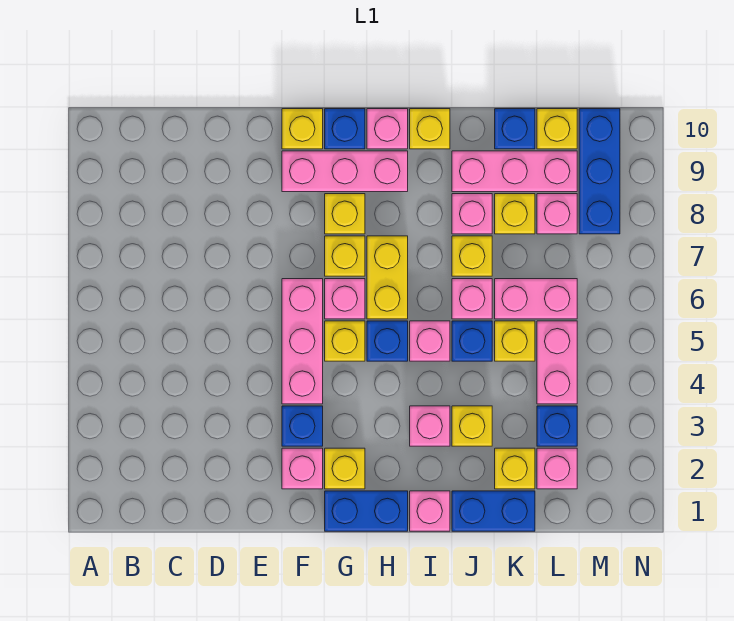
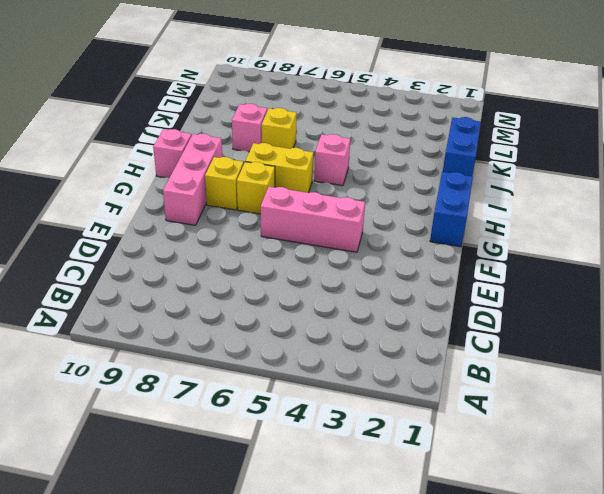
none -> pink brick F2 level 1
none -> blue brick F3 level 1
none -> yellow brick F10 level 1
none -> yellow brick G2 level 1

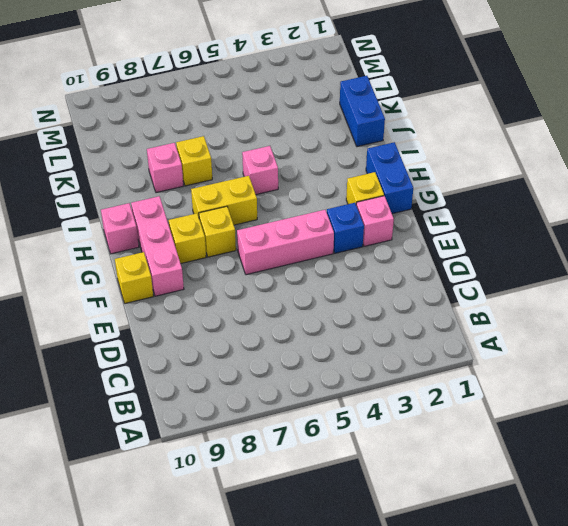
none -> yellow brick G5 level 1
none -> pink brick G6 level 1
none -> blue brick G10 level 1
none -> blue brick H5 level 1

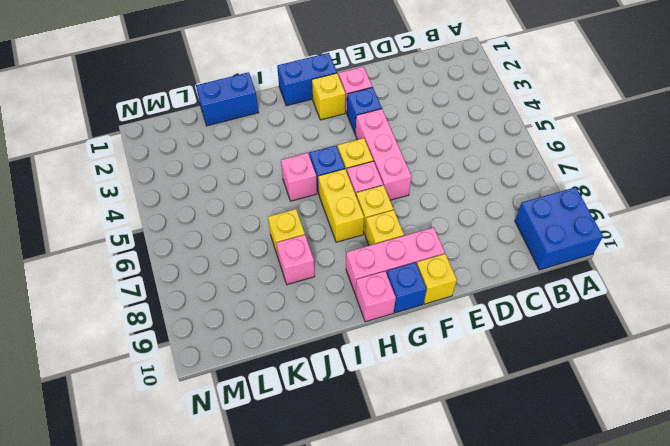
blue brick A9:B10 level 1 -> none
none -> pink brick I1 level 1
none -> pink brick I3 level 1
none -> yellow brick I10 level 1
none -> yellow brick J3 level 1

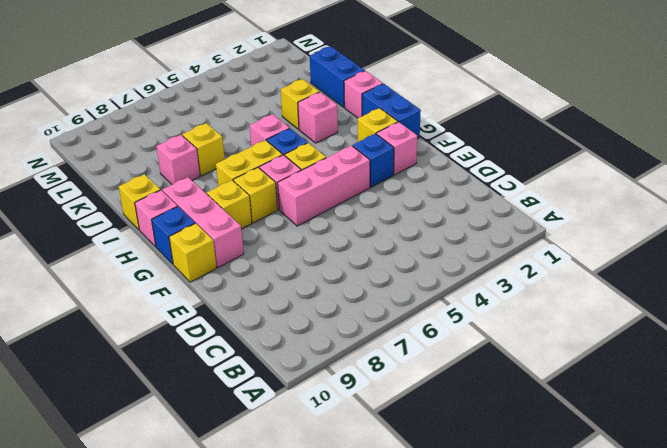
none -> blue brick J5 level 1
none -> pink brick J6 level 1
none -> pink brick J9:L9 level 1
none -> yellow brick K2 level 1

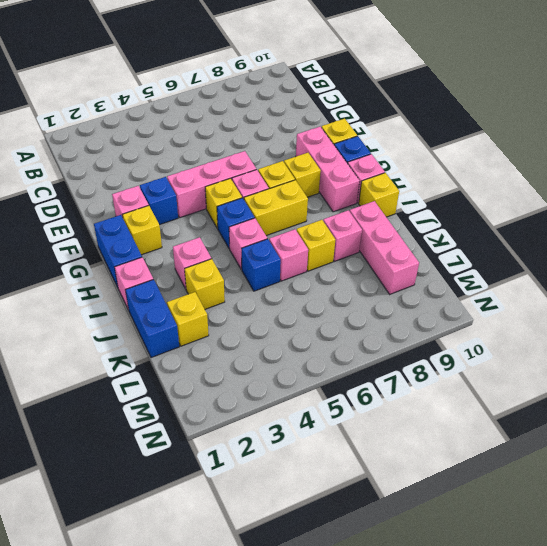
none -> yellow brick K5 level 1
none -> pink brick K6:L6 level 1
none -> yellow brick K8 level 1
none -> blue brick K10 level 1

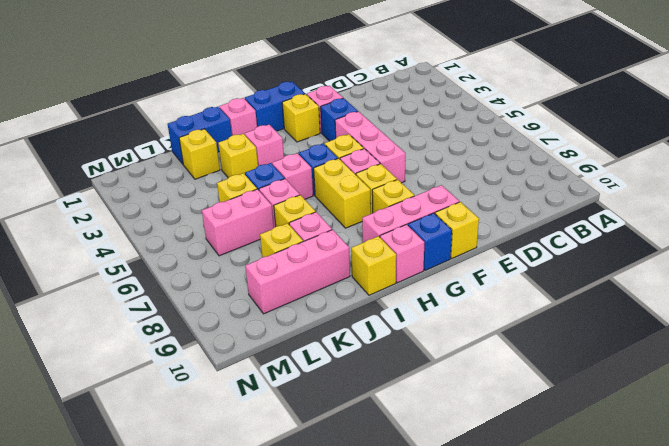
none -> blue brick K10 level 1
none -> pink brick L2 level 1
none -> blue brick L3 level 1
none -> pink brick L4:L5 level 1

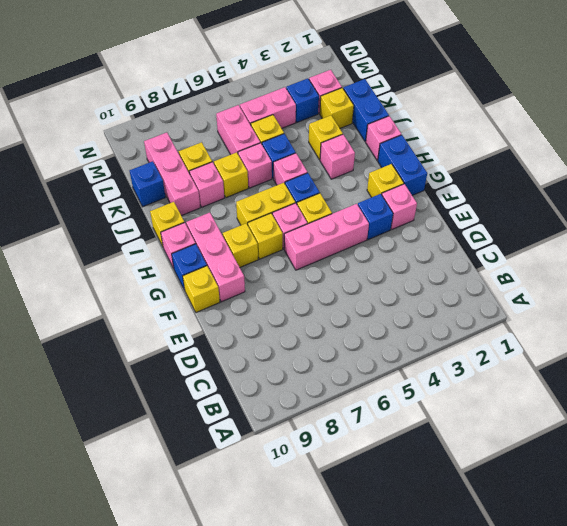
none -> pink brick L8 level 1
none -> yellow brick L10 level 1
none -> blue brick M8:M10 level 1

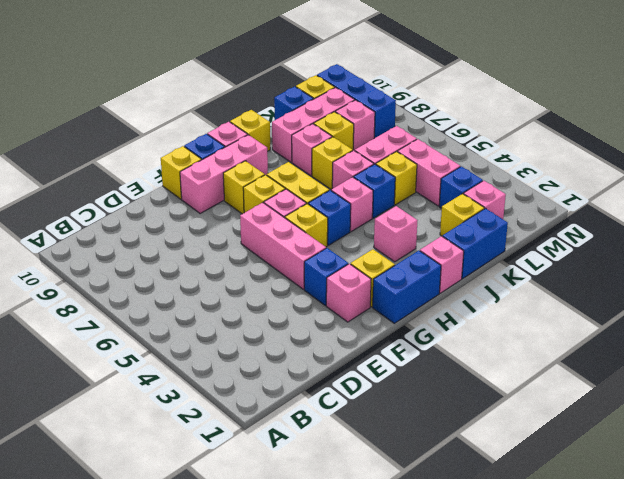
none -> yellow brick J3 level 1

